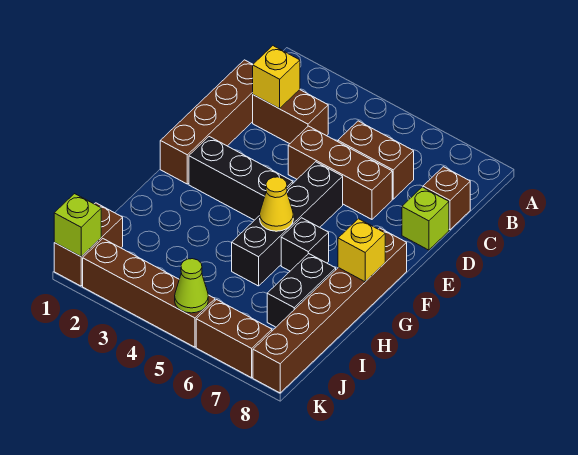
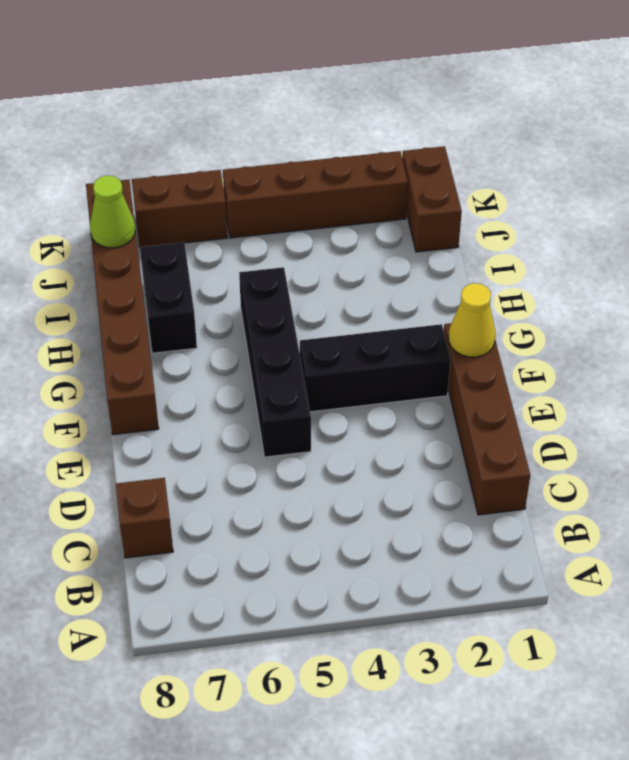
yellow cone F1 level 2 -> yellow cone G5 level 2
lime cone J8 level 2 -> lime cone K5 level 2
none -> brown brick C2:C3 level 1
none -> brown brick C5:C6 level 1
none -> brown brick D4:D6 level 1

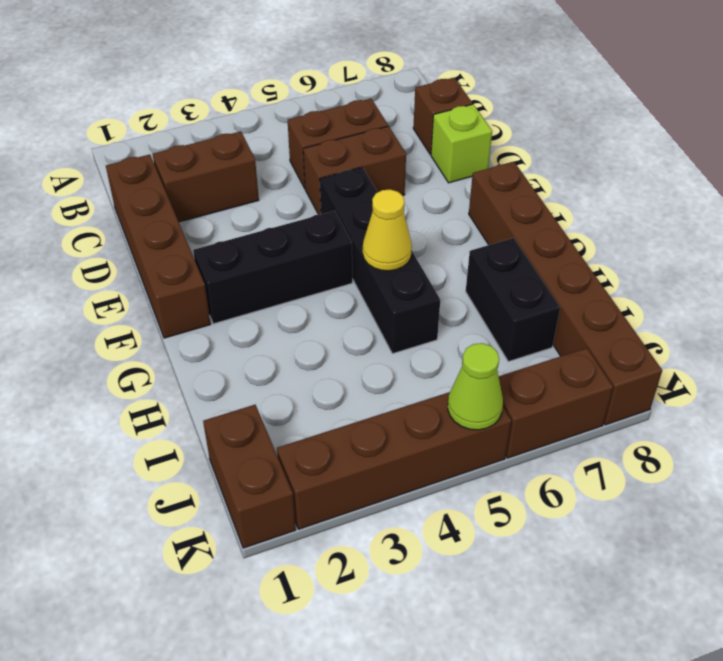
brown brick D5:D6 level 1 -> brown brick D4:D6 level 1
none -> black brick G6 level 1
none -> yellow brick C2 level 2
none -> yellow brick G8 level 2

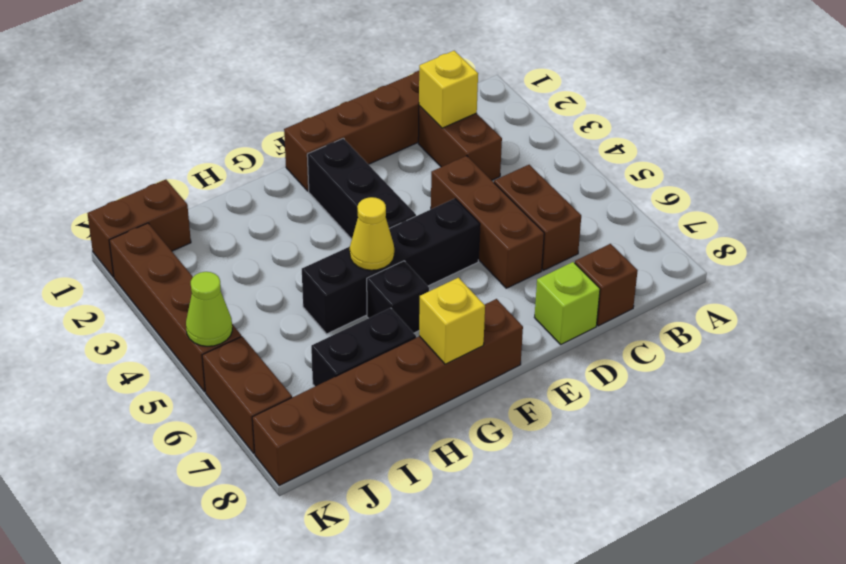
none -> lime brick K1 level 2

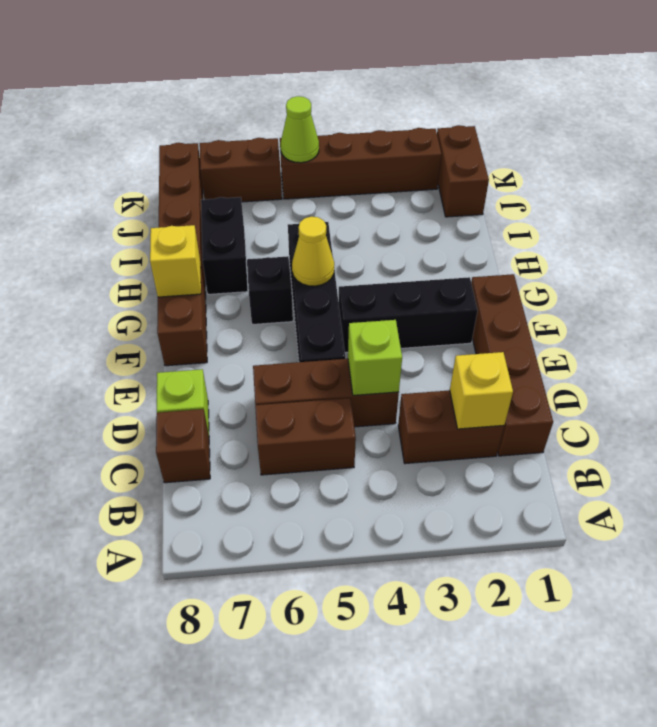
lime brick D4 level 2 -> lime brick K1 level 2

